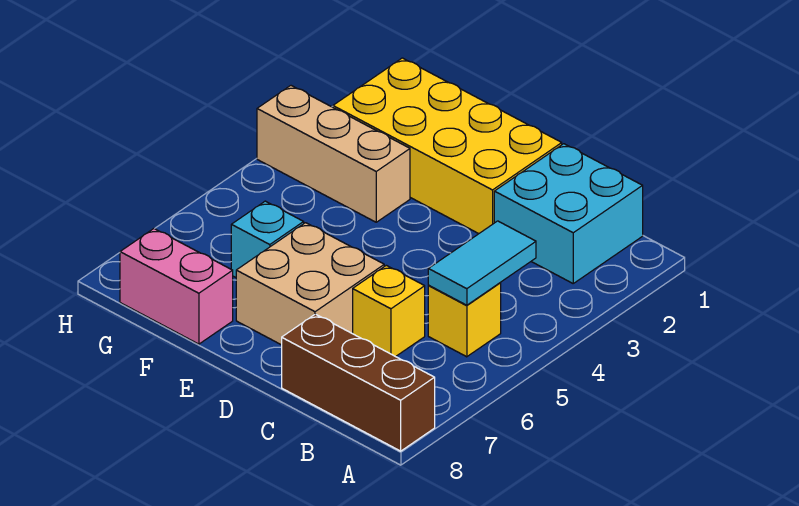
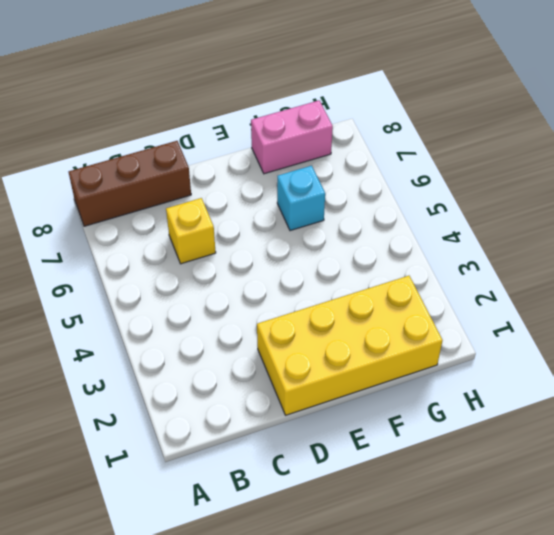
none -> cyan brick B1:C2 level 1
none -> yellow brick B5 level 1

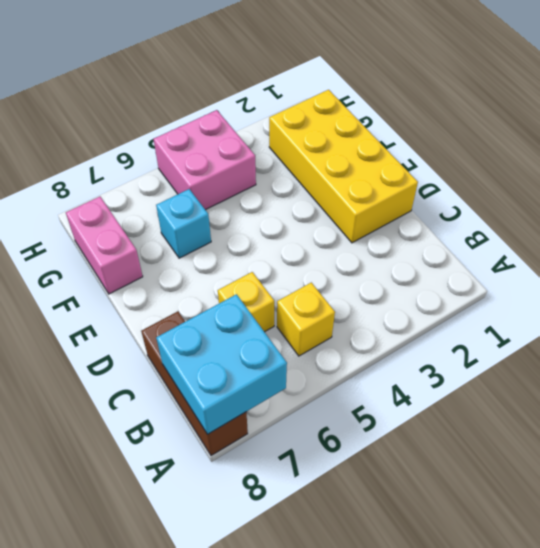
cyan brick A7:B8 level 2 -> cyan brick B1:C2 level 1
pink brick G4:H5 level 1 -> none
none -> tan brick D6:E7 level 1
none -> tan brick F3:H3 level 1

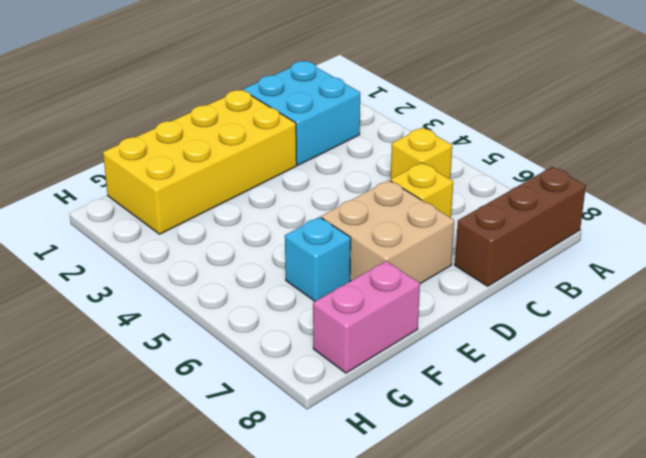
none -> tan brick F3:H3 level 1
none -> cyan tile B4:B5 level 2

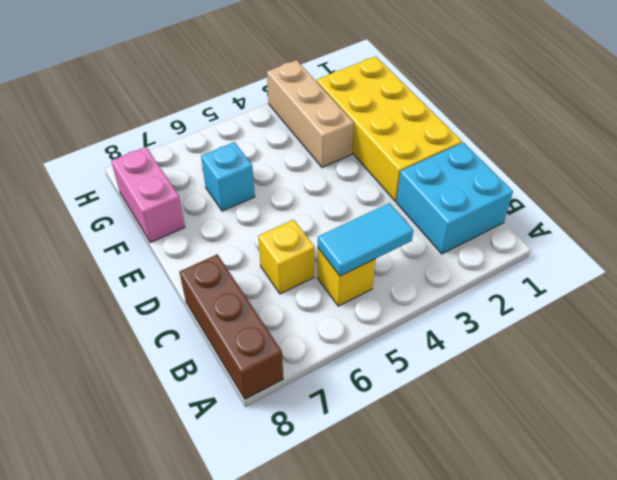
none -> tan brick D6:E7 level 1

